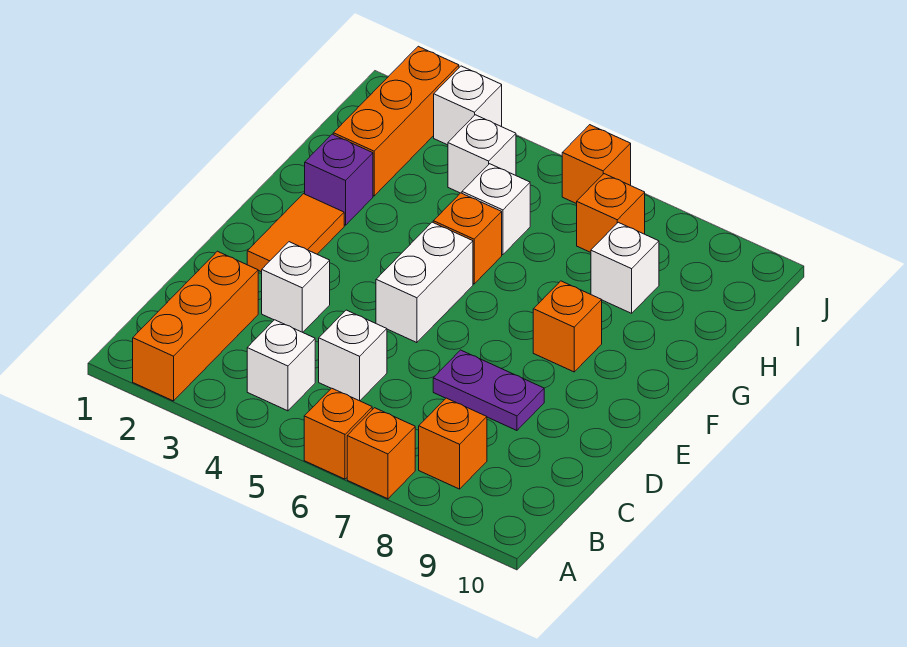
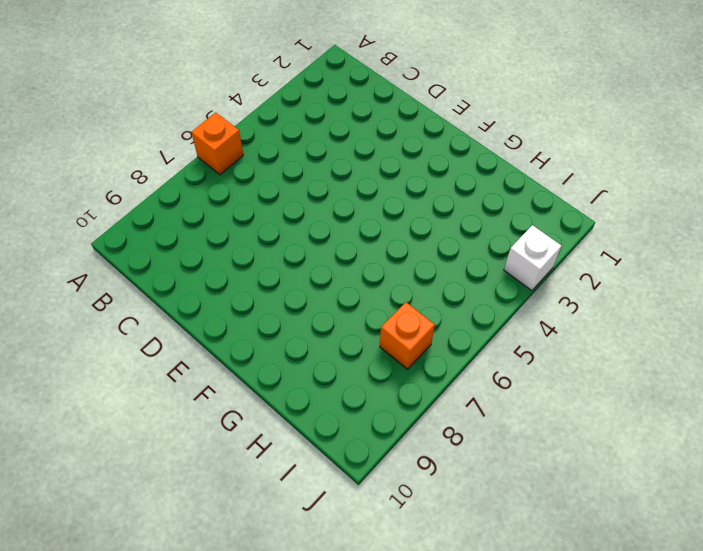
none -> orange brick A2:C2 level 1
none -> orange brick A7 level 1
none -> white brick B4 level 1

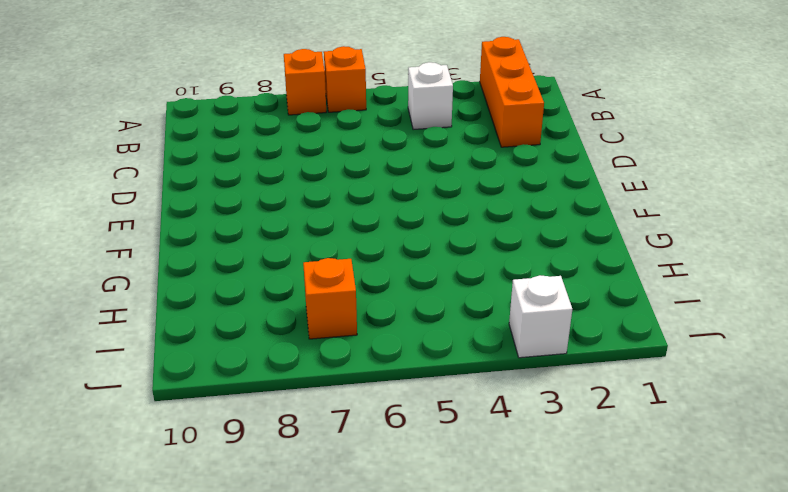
none -> orange brick B8 level 1
none -> white brick C5 level 1
none -> white brick D3 level 1

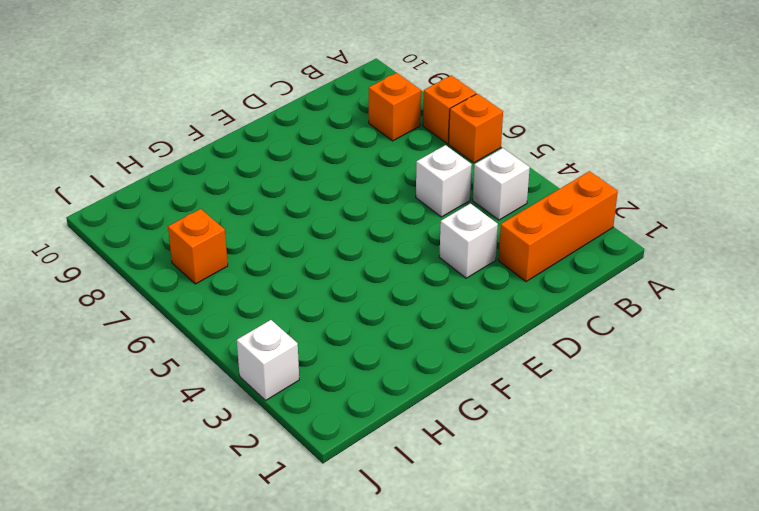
none -> purple plate D7:D8 level 1
none -> orange tile E2:F2 level 1
none -> white brick E5:F5 level 1

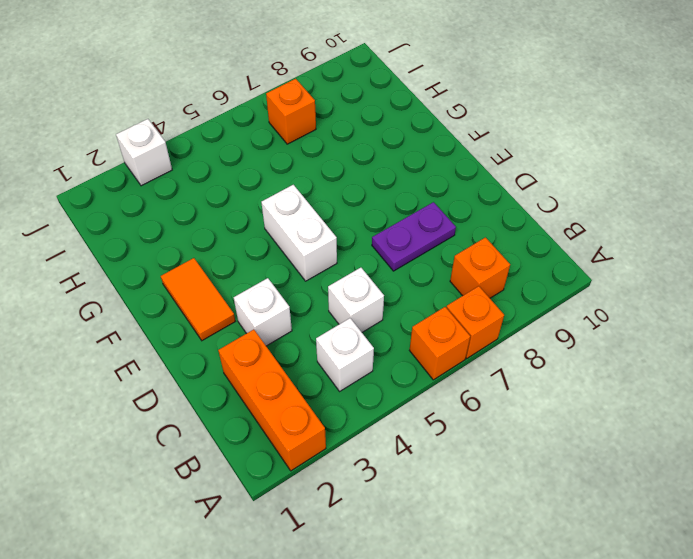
none -> orange brick F8 level 1
none -> purple brick G2 level 1
none -> orange brick G5 level 1

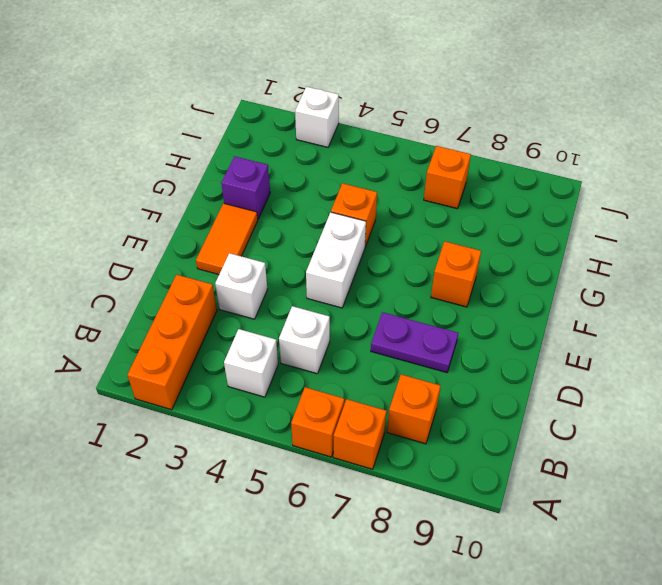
none -> orange brick H2:J2 level 1
none -> white brick H5 level 1
none -> white brick H8 level 1

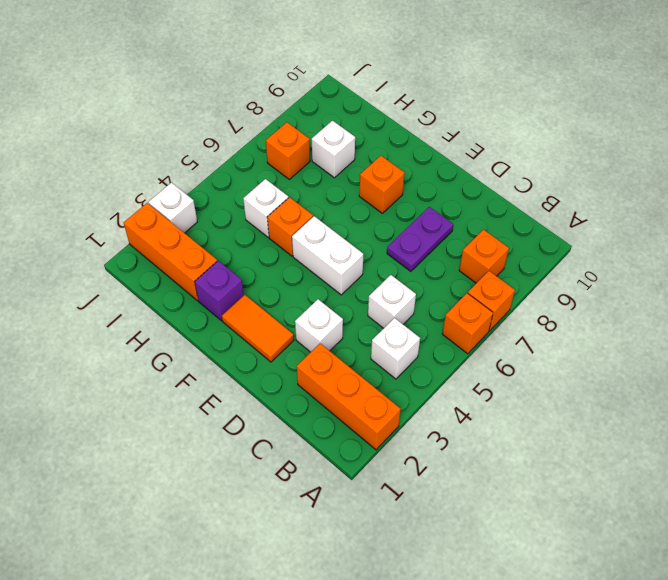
none -> white brick I4 level 1
none -> orange brick J6 level 1

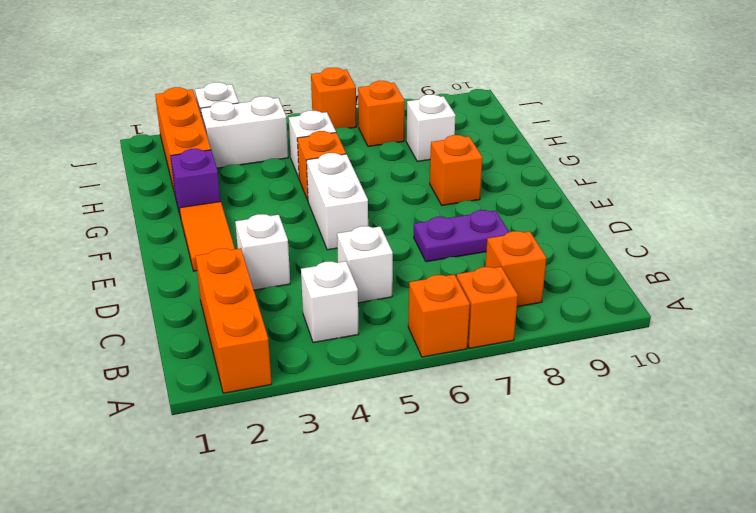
white brick I3:I4 level 1 -> white brick I4 level 1

